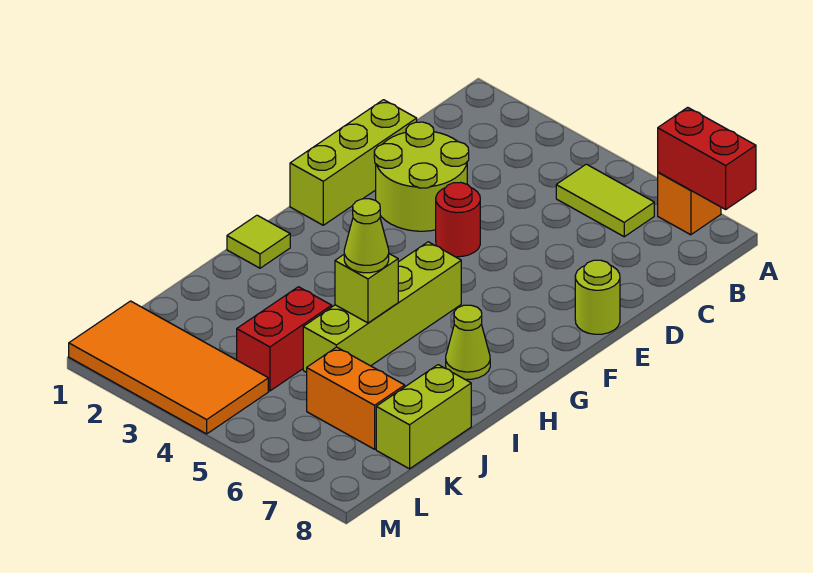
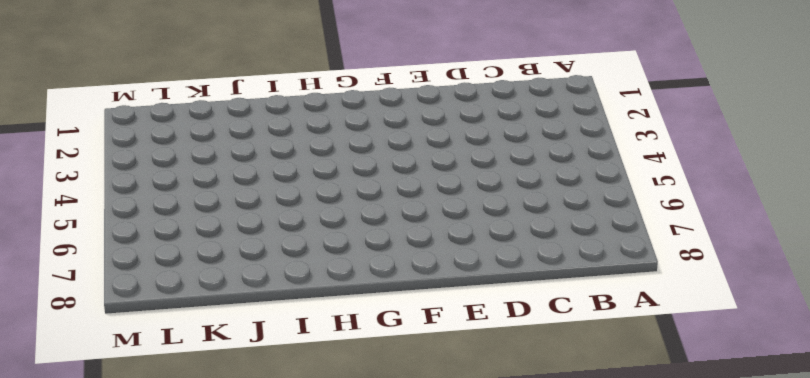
none -> orange brick A7 level 1
none -> lime tile B5:B6 level 1
none -> lime brick D1:F1 level 1

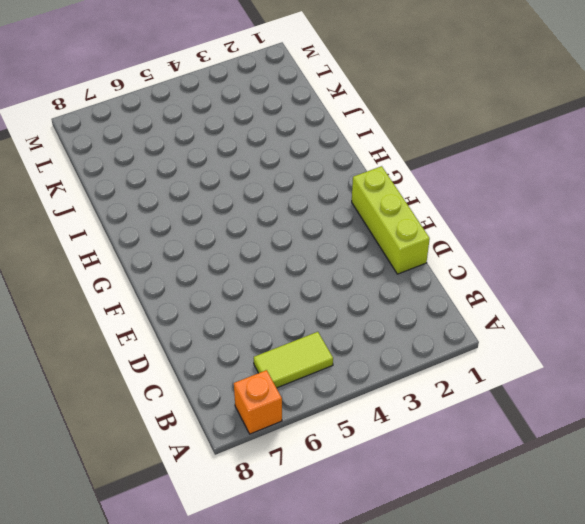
none -> lime round brick D2:E3 level 1
none -> red round brick E4 level 1
none -> lime round brick E8 level 1

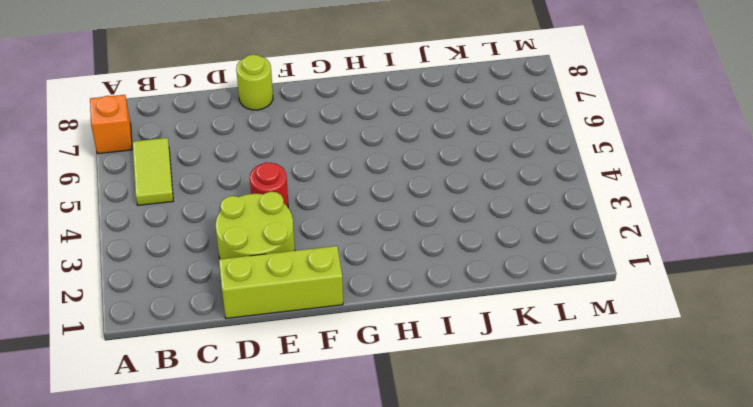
none -> lime brick G5:J5 level 1
none -> lime tile H1 level 1
none -> lime cone H7 level 1

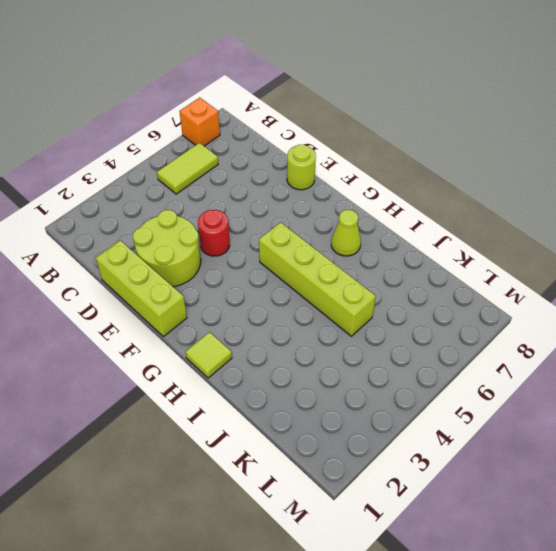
none -> red brick J4:K4 level 1
none -> lime brick J8:K8 level 1
none -> orange brick K6:K7 level 1

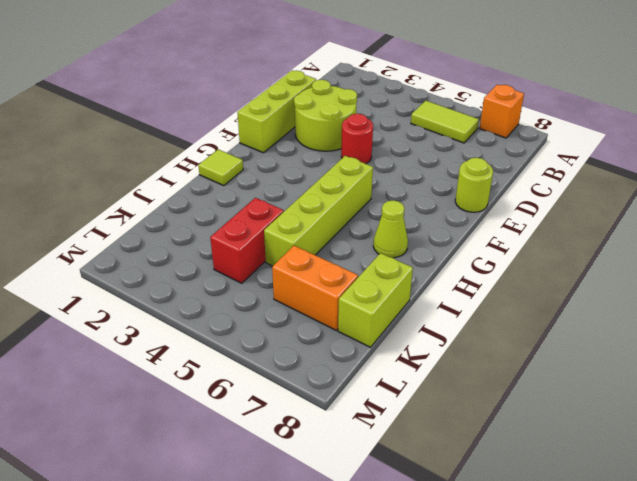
none -> orange tile L1:M4 level 1
none -> red brick A7:A8 level 2
none -> lime brick I5 level 2

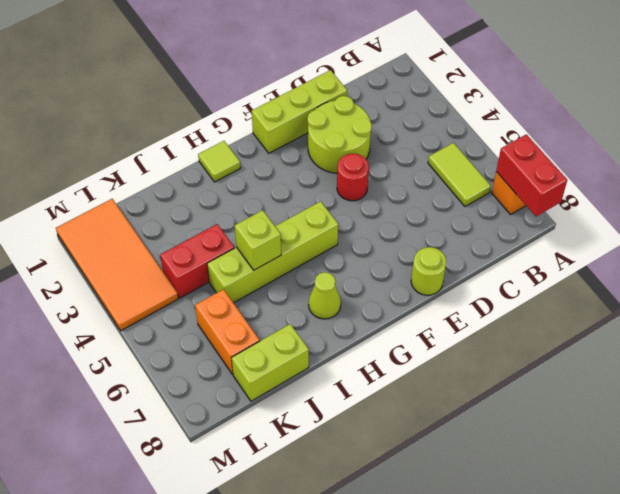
none -> lime cone I5 level 3

